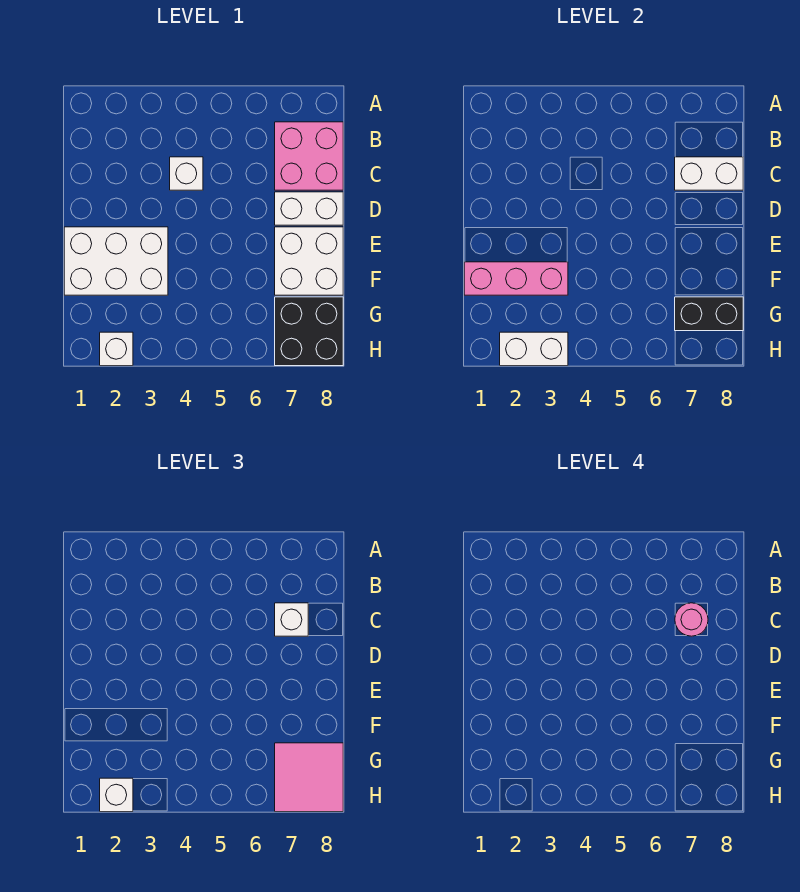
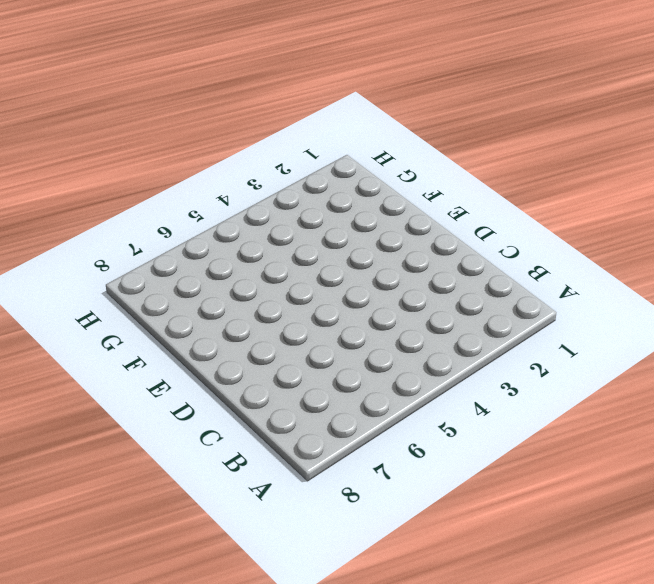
none -> pink brick B7:C8 level 1
none -> white brick C4 level 1
none -> white brick D7:D8 level 1

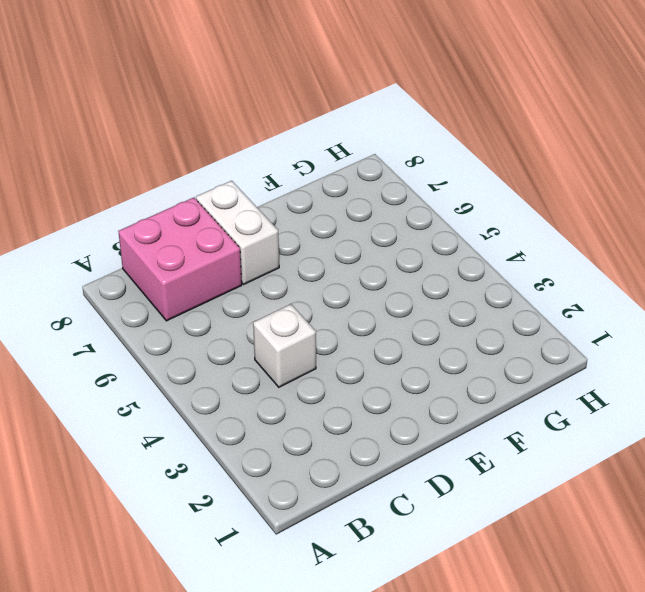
none -> white brick E1:F3 level 1
none -> white brick E7:F8 level 1
none -> black brick G7:H8 level 1

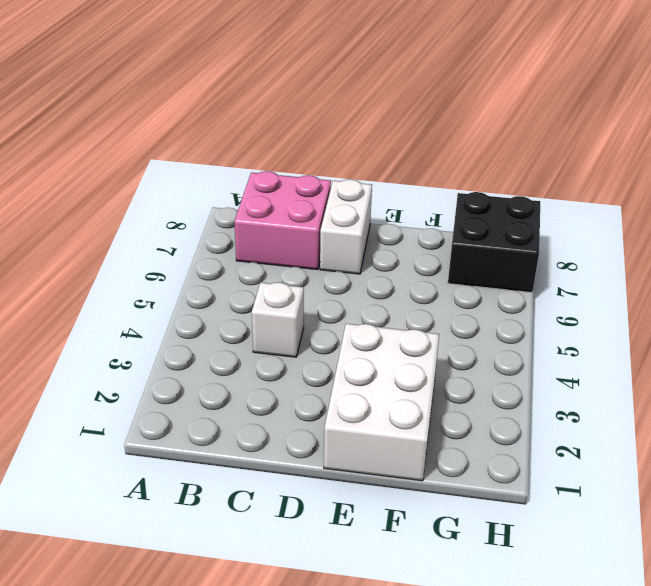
none -> white brick E7:F8 level 1
none -> white brick H2 level 1
none -> white brick C7:C8 level 2

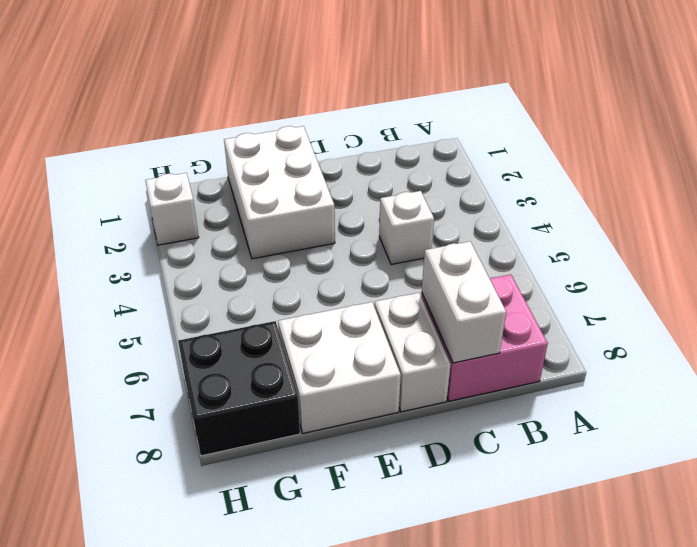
none -> pink brick F1:F3 level 2
none -> black brick G7:G8 level 2
none -> white brick H2:H3 level 2

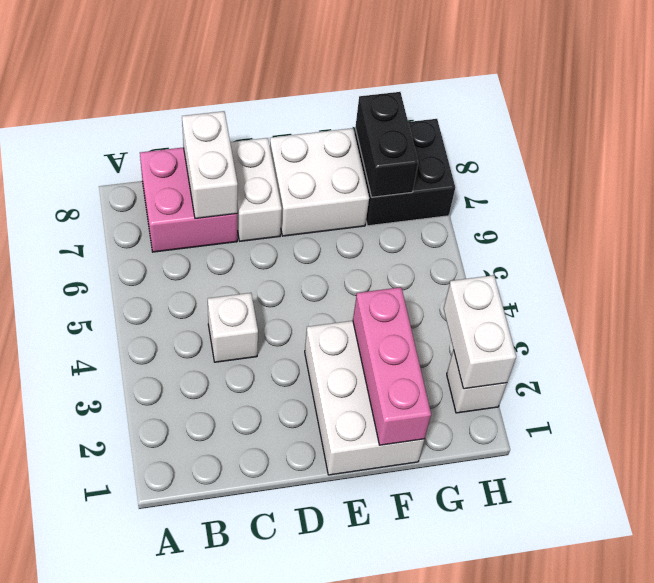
none -> white brick C7 level 3
none -> pink tile G7:H8 level 3
none -> white brick H2 level 3

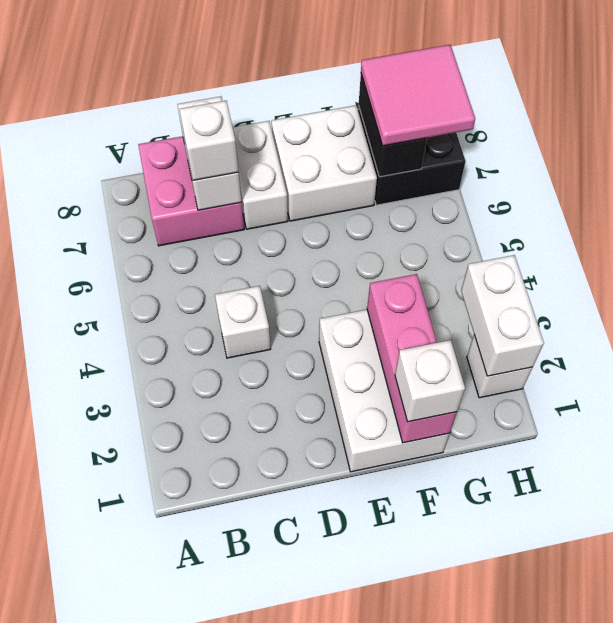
white brick F1 level 3 -> white brick H2 level 3
none -> pink round brick C7 level 4

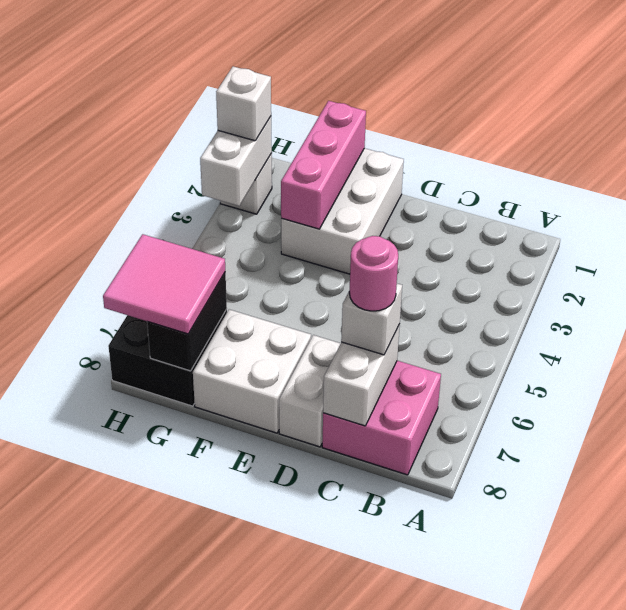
none -> white brick C4 level 1

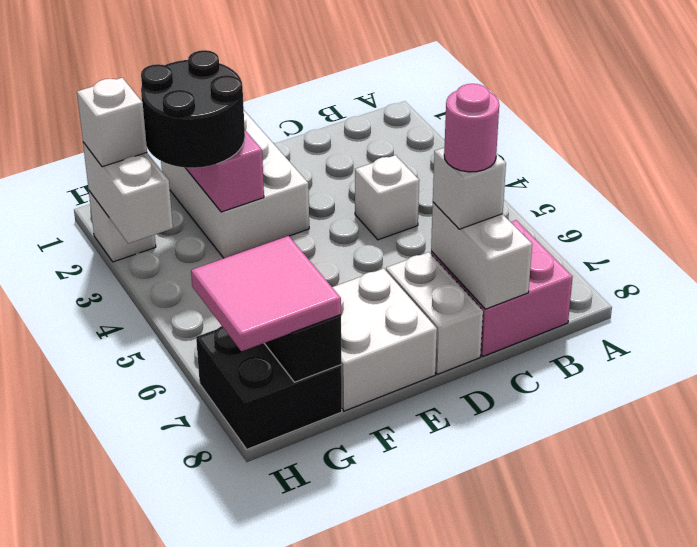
black round brick F2:G3 level 3 -> none

